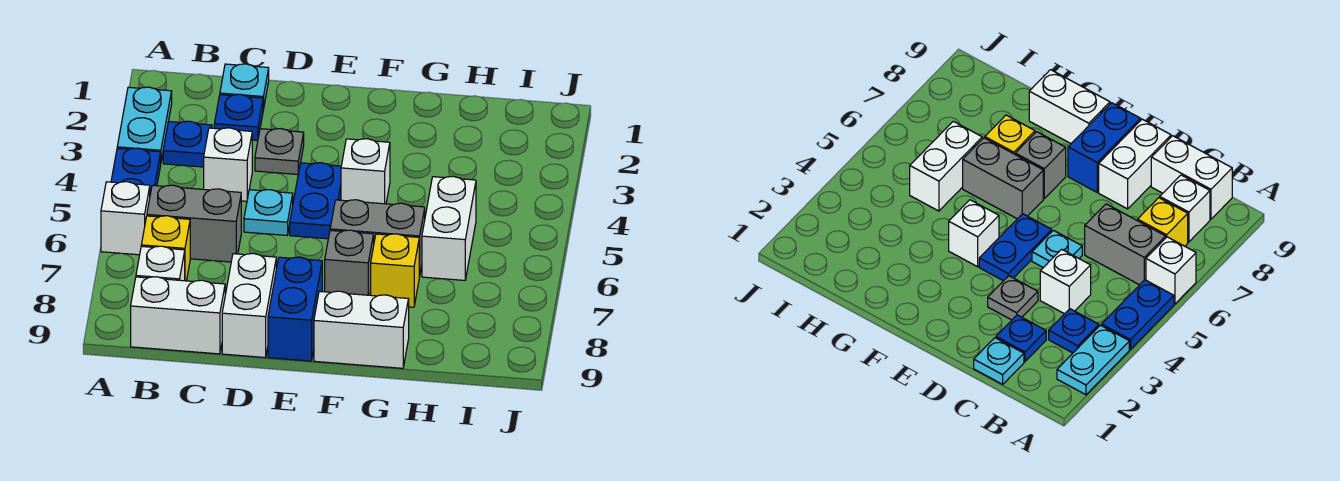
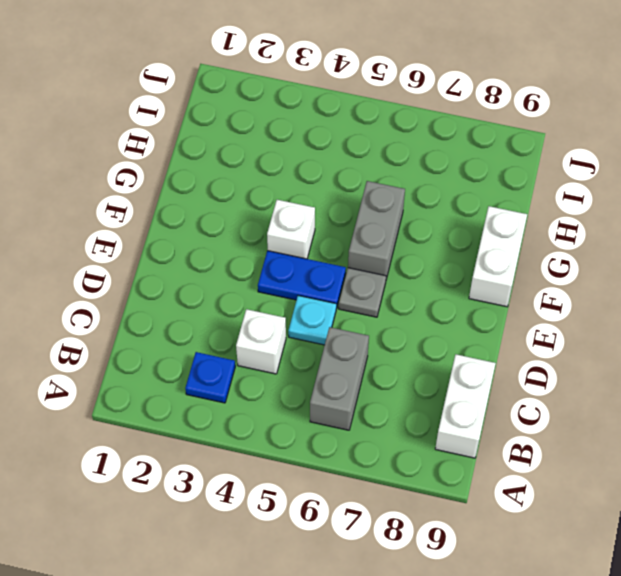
grey plate E6 level 1 -> grey plate D3 level 1
none -> cyan plate A2:A3 level 1
none -> blue plate A4:A5 level 1
none -> white brick A6 level 1

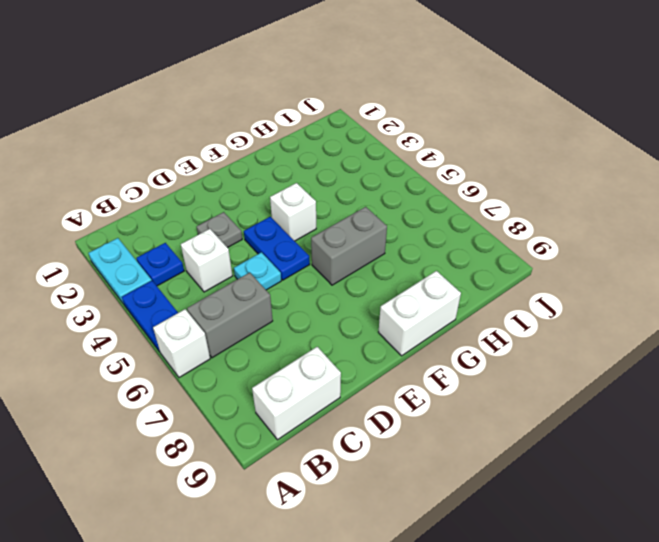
none -> yellow brick B7 level 1
none -> white brick B8 level 1
none -> cyan plate C1 level 1

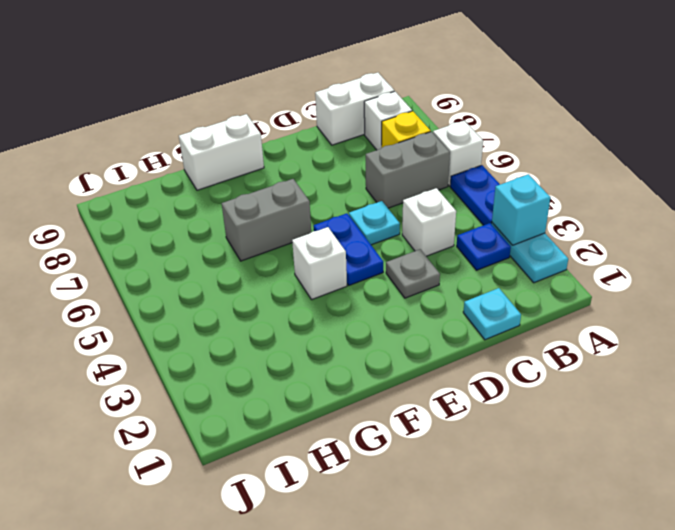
cyan brick A3 level 2 -> none
none -> blue plate C2 level 1
none -> white brick D8:D9 level 1
none -> blue brick E8:E9 level 1

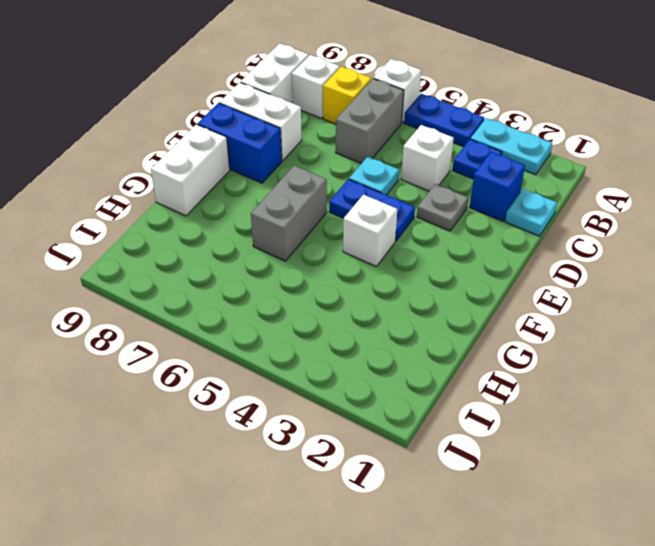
blue brick C2 level 1 -> blue plate C2 level 1
none -> grey brick F7 level 1
none -> yellow brick G7 level 1
none -> white brick H5:H6 level 1

